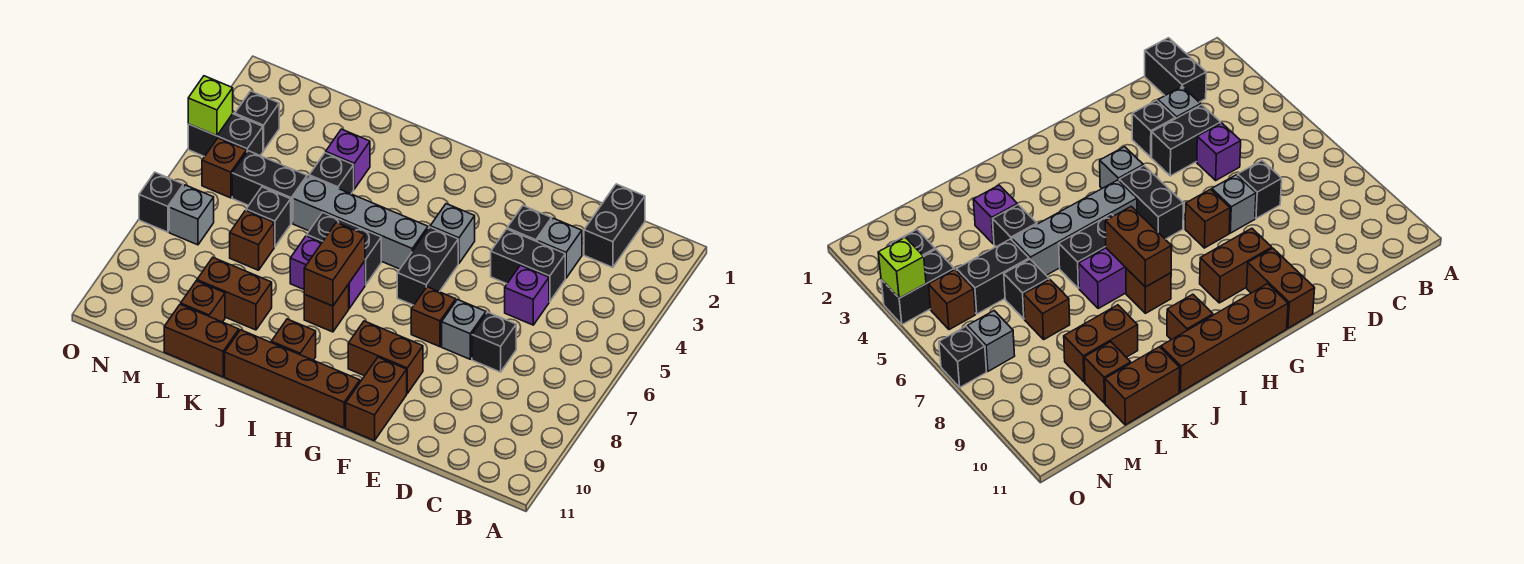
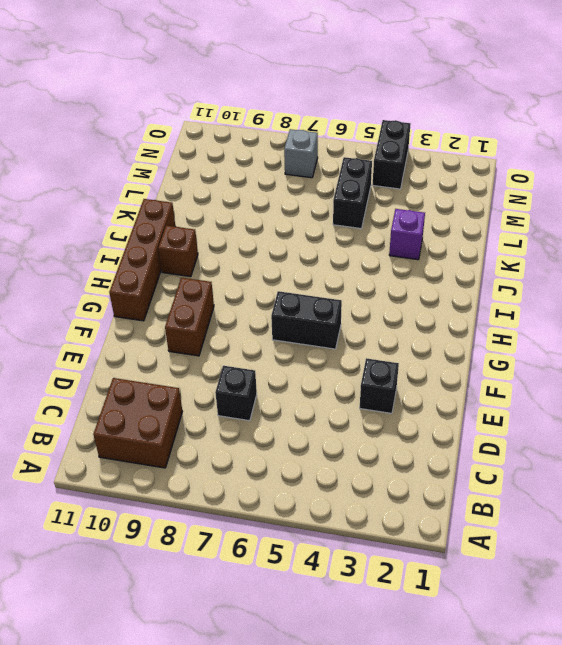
brown brick B9:C10 level 1 -> none
none -> black brick C1:C2 level 1
none -> grey brick D3 level 1
none -> black brick D4:E4 level 1
none -> purple brick D5 level 1

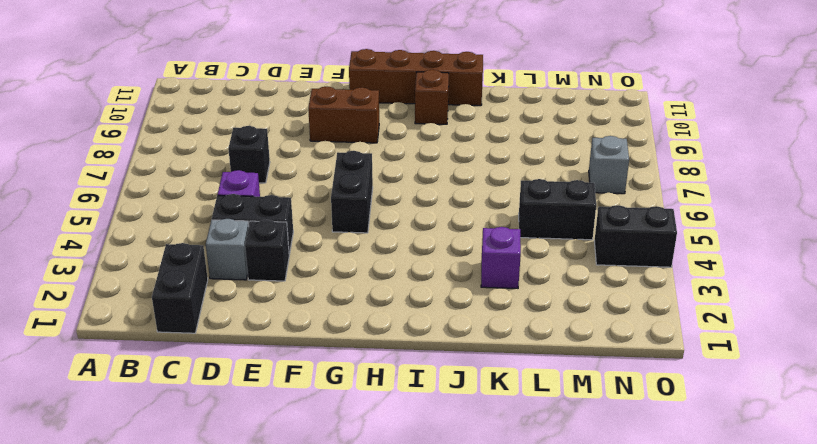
none -> grey brick E7 level 1
none -> brown brick F7 level 1
none -> brown brick F10:F11 level 1
none -> grey brick G4 level 1

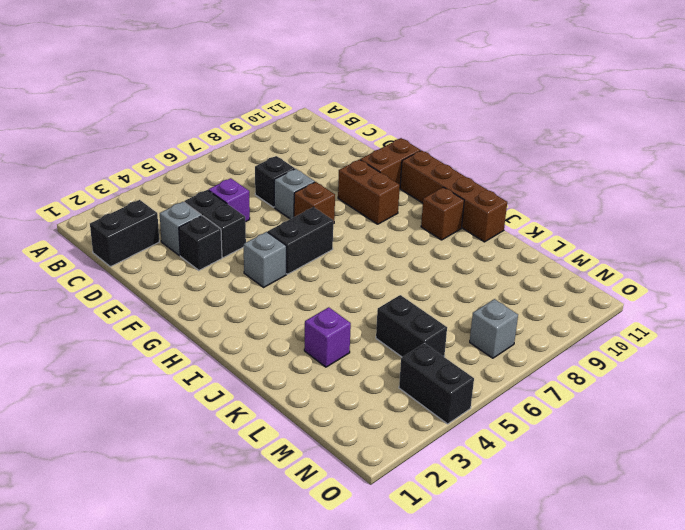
none -> grey brick H5:K5 level 1
none -> black brick I6:J6 level 1
none -> purple brick I7:J7 level 1
none -> brown brick I8 level 1

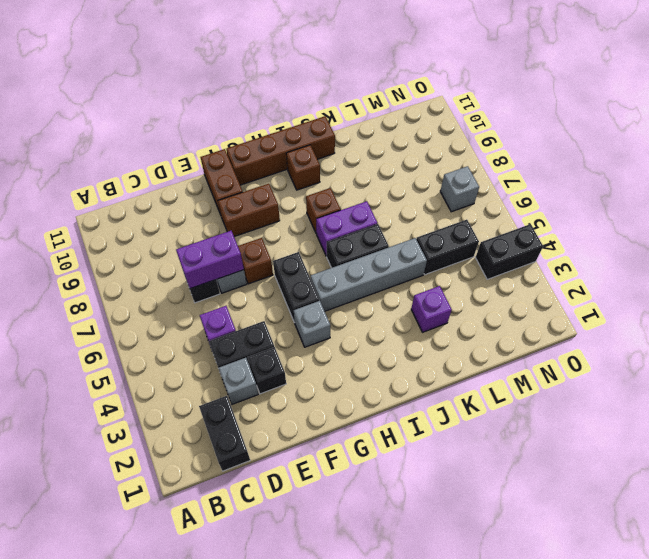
purple brick D7:E7 level 2 -> none
none -> black brick K4 level 1
none -> brown brick K9:L9 level 1
none -> brown brick K11:L11 level 1
none -> black brick L6 level 1

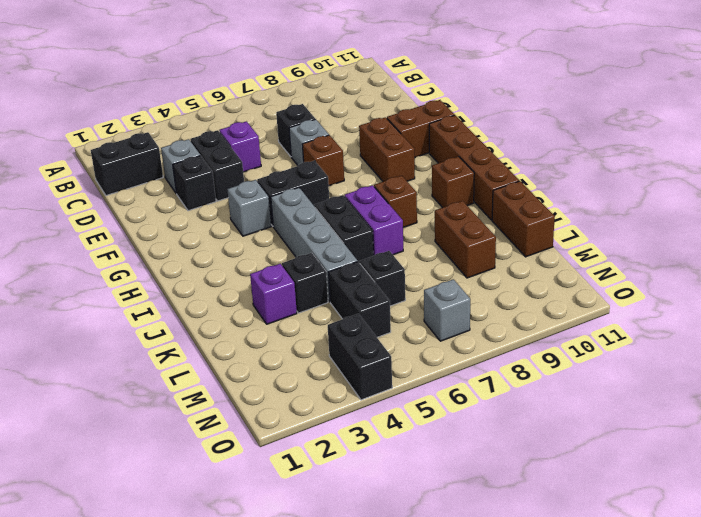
none -> brown brick L7 level 1
none -> brown brick L10 level 1
none -> black brick N3 level 1
none -> brown brick N5 level 1

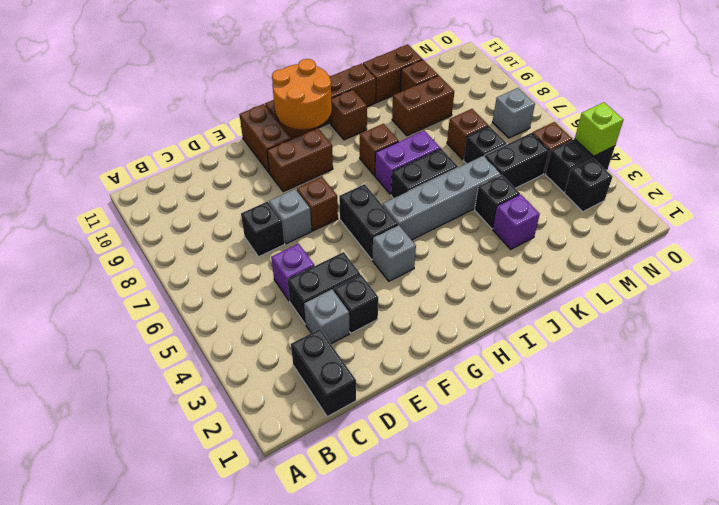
orange round brick G10:H11 level 2 -> none
none -> black brick O7 level 1
none -> brown brick I7:I8 level 2

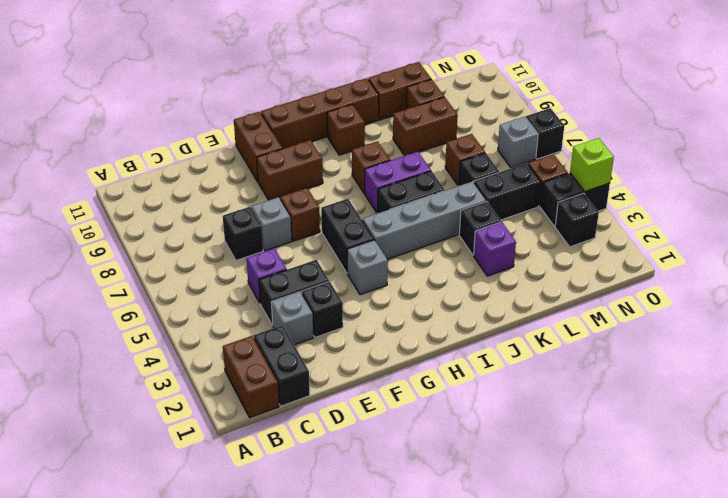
brown brick B1:B2 level 1 -> brown brick I7:I8 level 2

